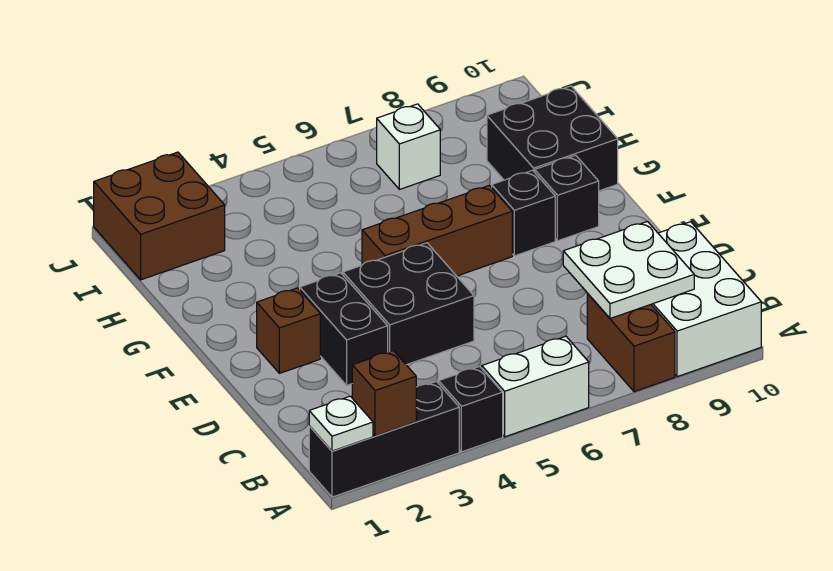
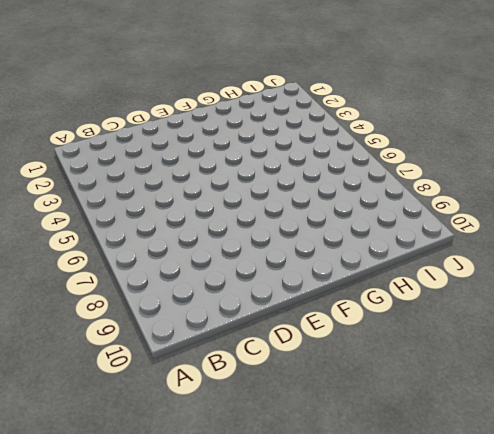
none -> black brick A1:A3 level 1
none -> black brick A4 level 1
none -> white brick A5:A6 level 1

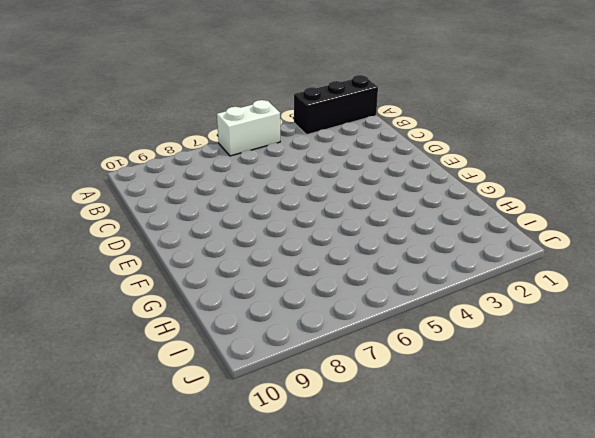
none -> black brick A4 level 1
none -> brown brick A8:B8 level 1
none -> white brick A9:C10 level 1

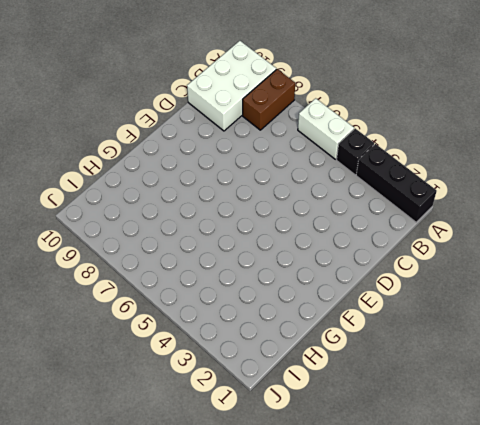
none -> black brick D3:E3 level 1
none -> black brick D4:E5 level 1
none -> brown brick E2 level 1

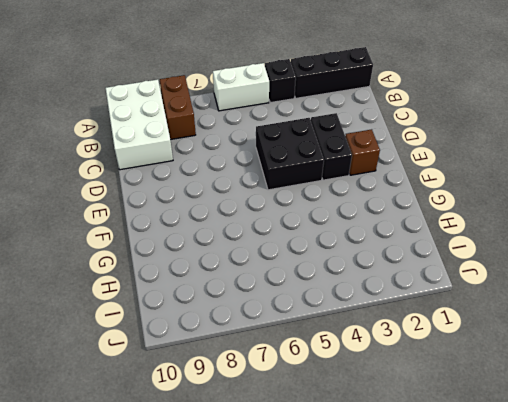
none -> brown brick F5:F7 level 1
none -> black brick F8 level 1
none -> black brick F9 level 1

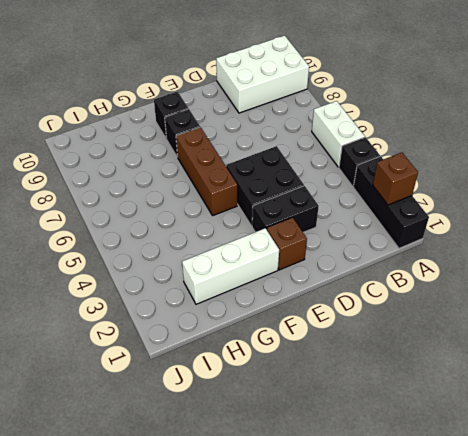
white brick F2:H2 level 1 -> none
none -> brown brick A8:B8 level 1
none -> black brick G9:H10 level 1
none -> brown brick I1:J2 level 1

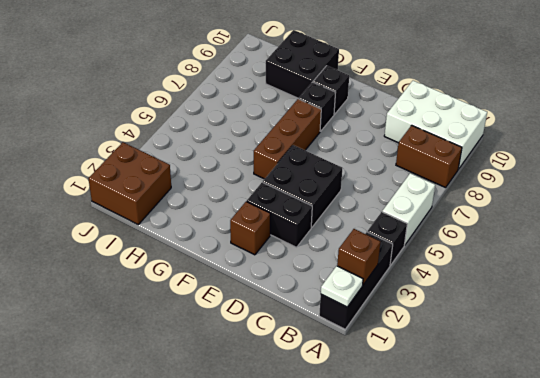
none -> white brick I7 level 1
none -> white plate B8:C9 level 2

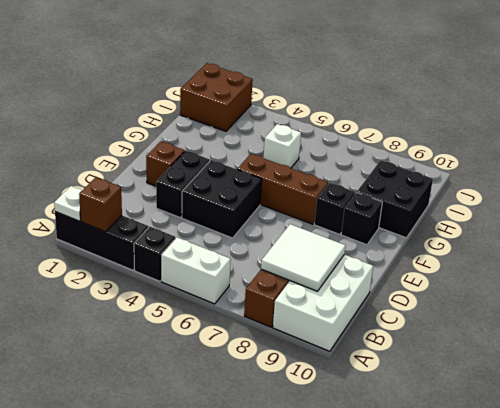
white tile B8:C9 level 2 -> white plate B8:C9 level 2
white brick H5 level 1 -> white brick I7 level 1

